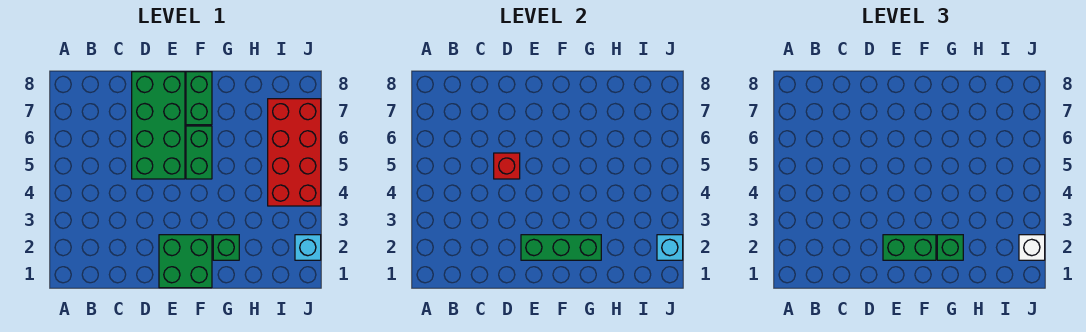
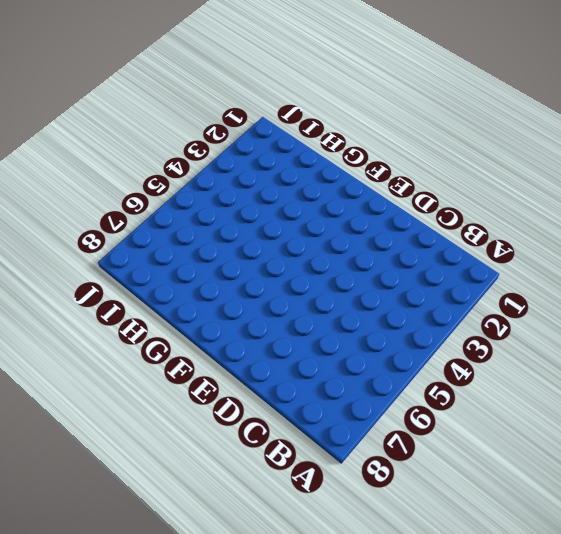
none -> green brick D5:E8 level 1
none -> green brick E1:F2 level 1
none -> green brick F5:F6 level 1

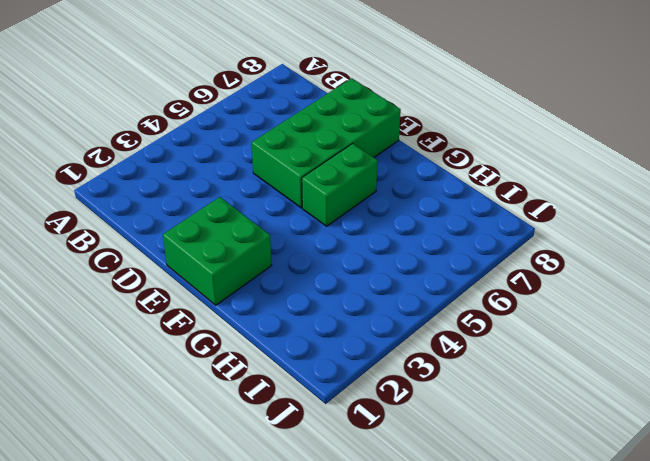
none -> green brick F7:F8 level 1
none -> green brick G2 level 1
none -> red brick I4:J7 level 1

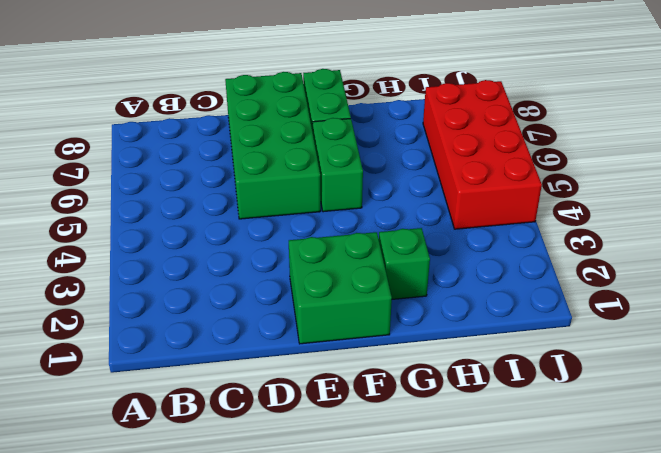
none -> cyan brick J2 level 1
none -> red brick D5 level 2
none -> green brick E2:G2 level 2

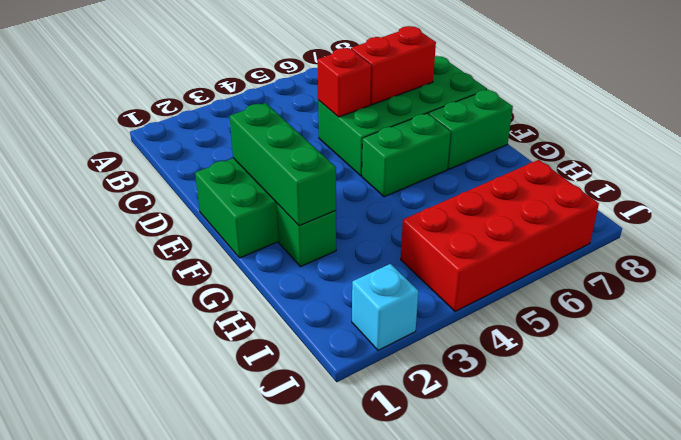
red brick D6:D7 level 2 -> none
none -> cyan brick J2 level 2
none -> green brick E2:F2 level 3
none -> green brick G2 level 3

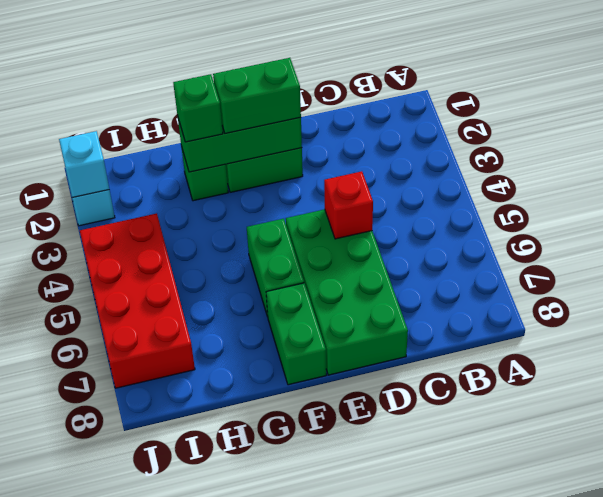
none -> white brick J2 level 3

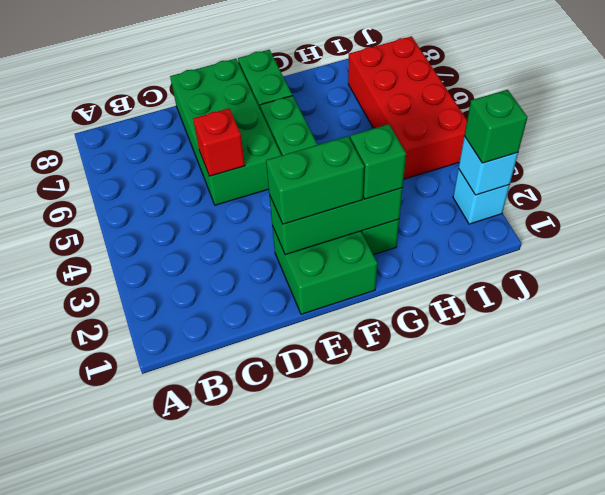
green brick J2 level 3 -> white brick J2 level 3

